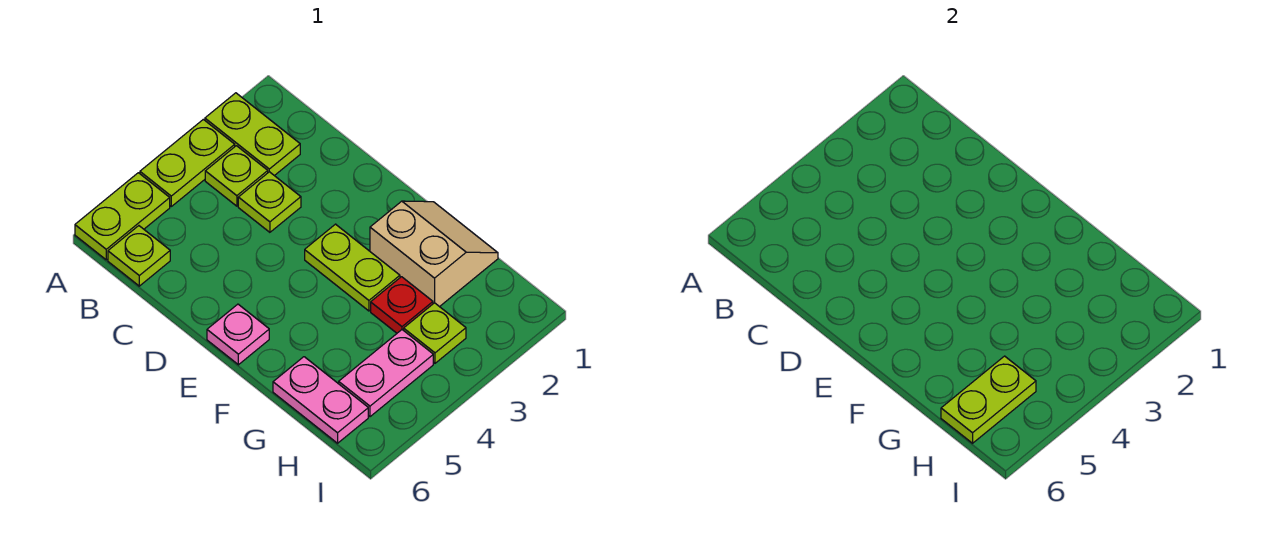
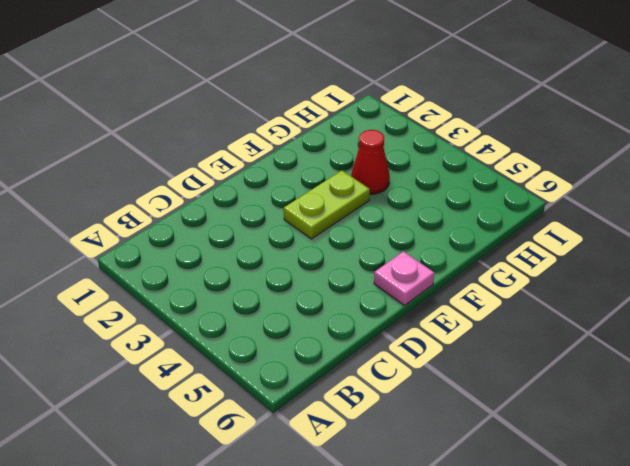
red cone G3 level 1 -> red plate G3 level 1
none -> lime plate A2:B2 level 1
none -> lime plate A3:A4 level 1
none -> lime plate A5:A6 level 1

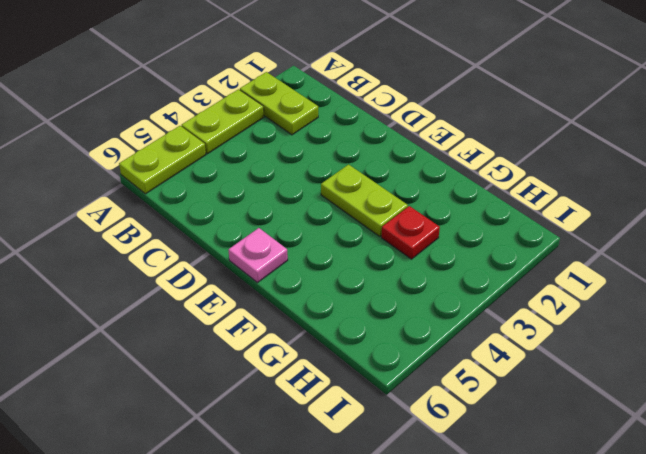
none -> lime plate B3 level 1
none -> lime plate B6 level 1
none -> lime plate C3 level 1

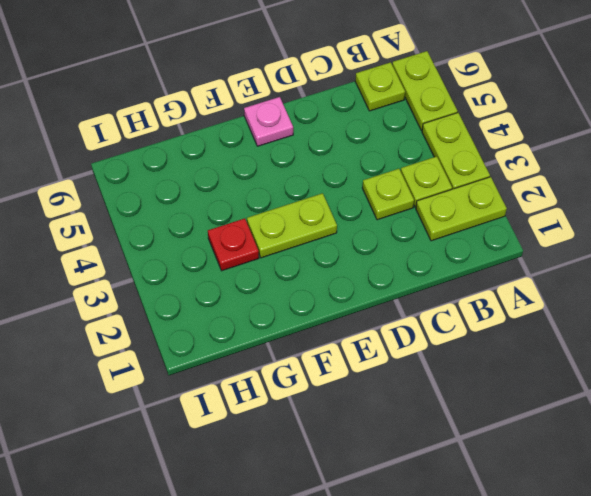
none -> tan slope F1:G2 level 1 top 2
none -> pink plate G6:H6 level 1
none -> lime plate H3 level 1

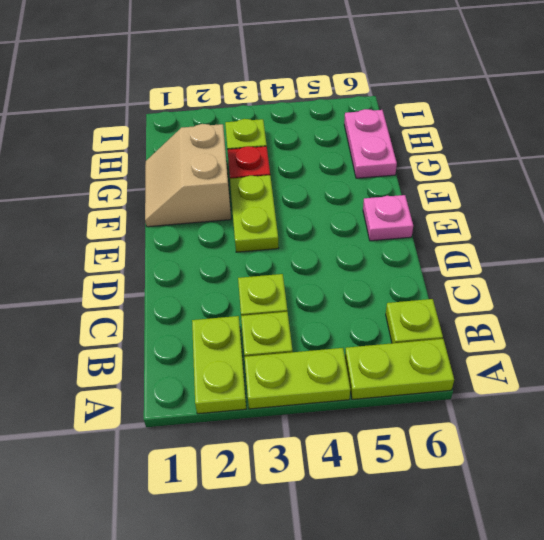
none -> pink plate H4:H5 level 1
none -> lime plate H5:H6 level 2

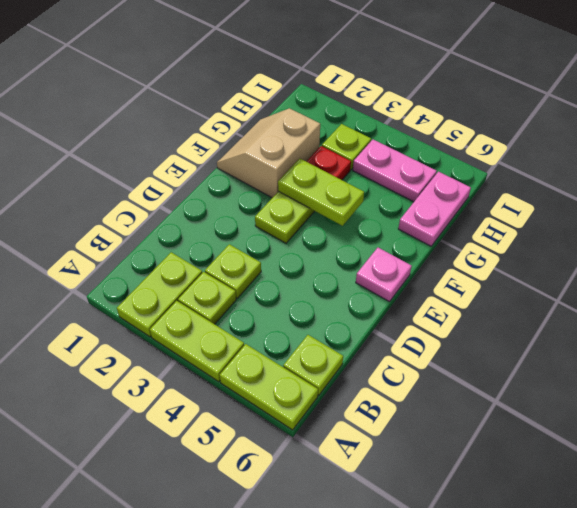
lime plate F3:F4 level 2 -> lime plate H5:H6 level 2

